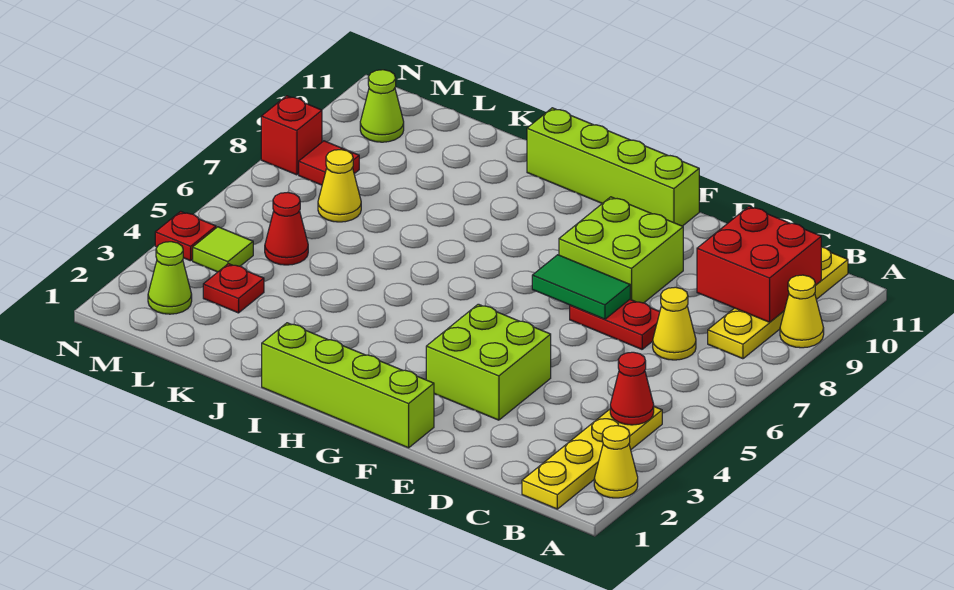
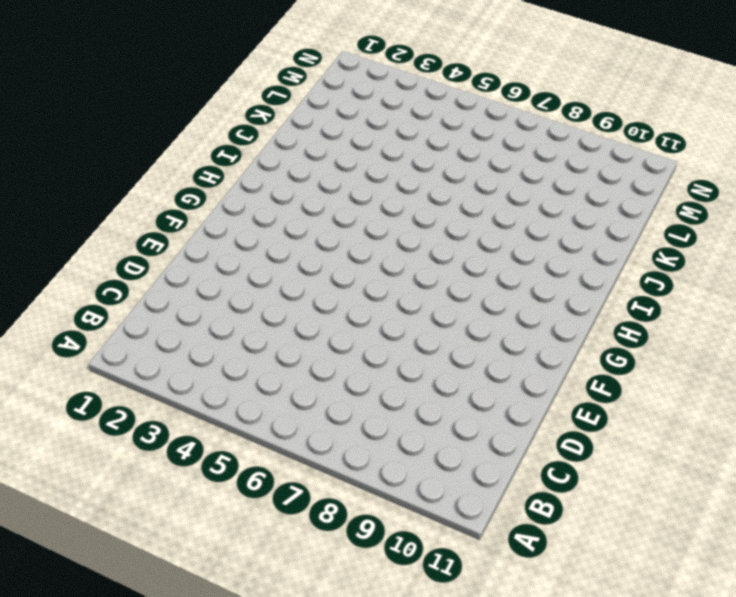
none -> yellow cone A2 level 1
none -> yellow cone A9 level 1
none -> yellow plate B1:B4 level 1

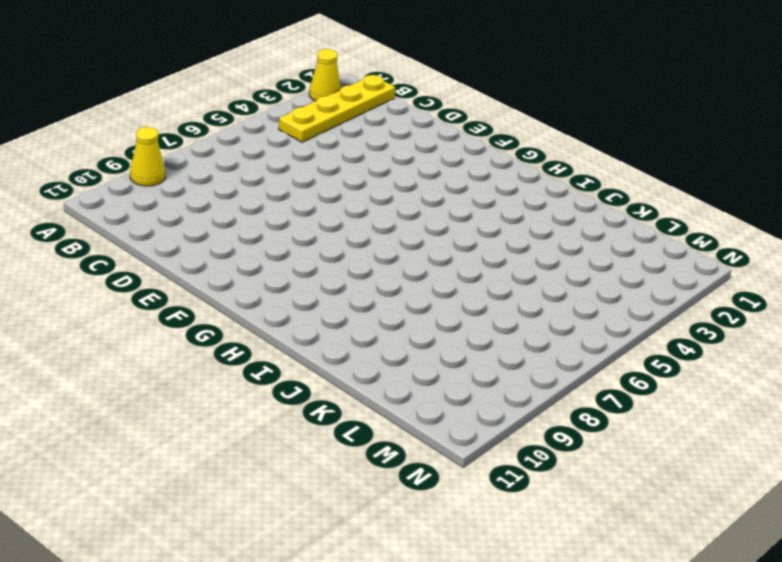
none -> yellow plate B8:B11 level 1
none -> yellow cone C7 level 1
none -> red plate D7:E7 level 1

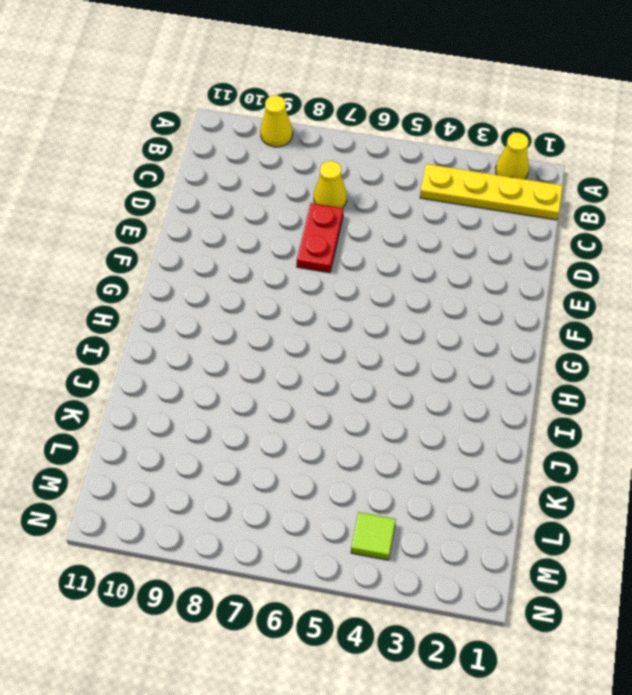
none -> yellow plate B8:B11 level 1
none -> lime brick E3:F4 level 1
none -> lime brick E8:F9 level 1

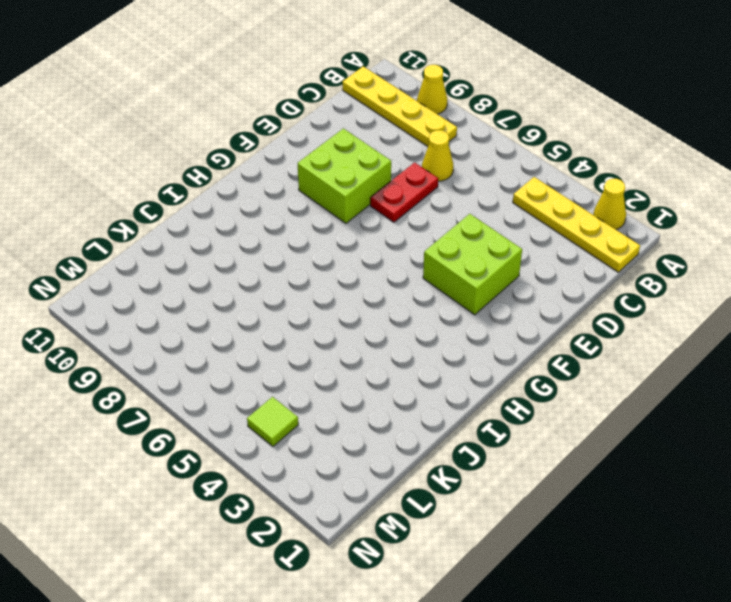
none -> lime brick F1:I1 level 1
none -> lime brick F11:I11 level 1
none -> red plate L3 level 1

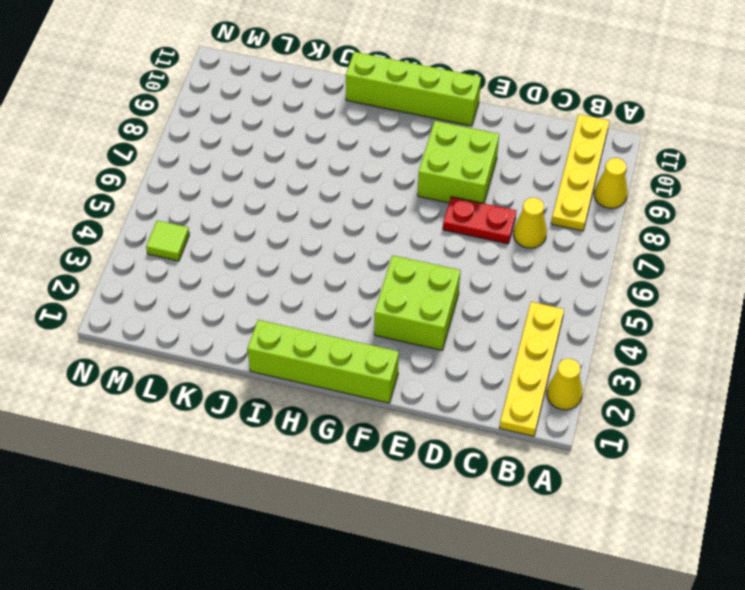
none -> red plate L3 level 1
none -> red cone L5 level 1
none -> yellow cone L7 level 1

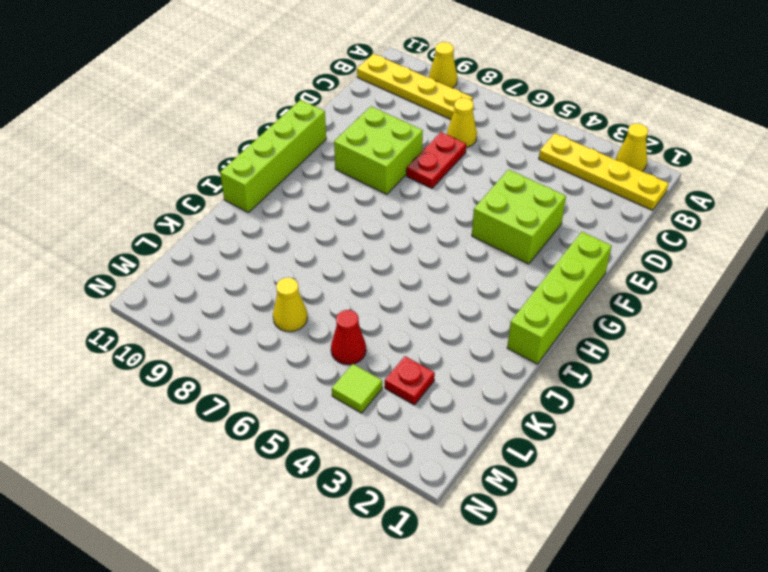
none -> lime cone M2 level 1
none -> red tile M8 level 1
none -> lime cone M10 level 1

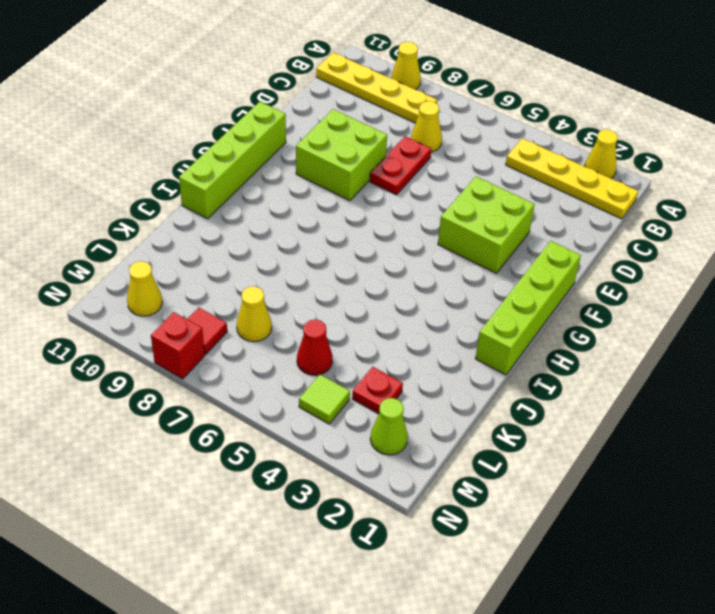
yellow cone M10 level 1 -> lime cone M10 level 1
none -> red plate N4 level 1
none -> red cone B4 level 2
none -> red brick B9:C10 level 2

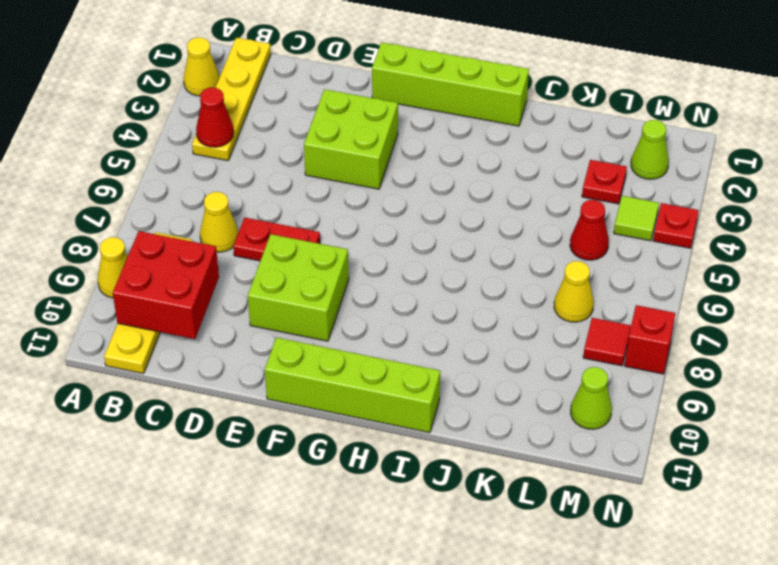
none -> green tile E7:F7 level 2

